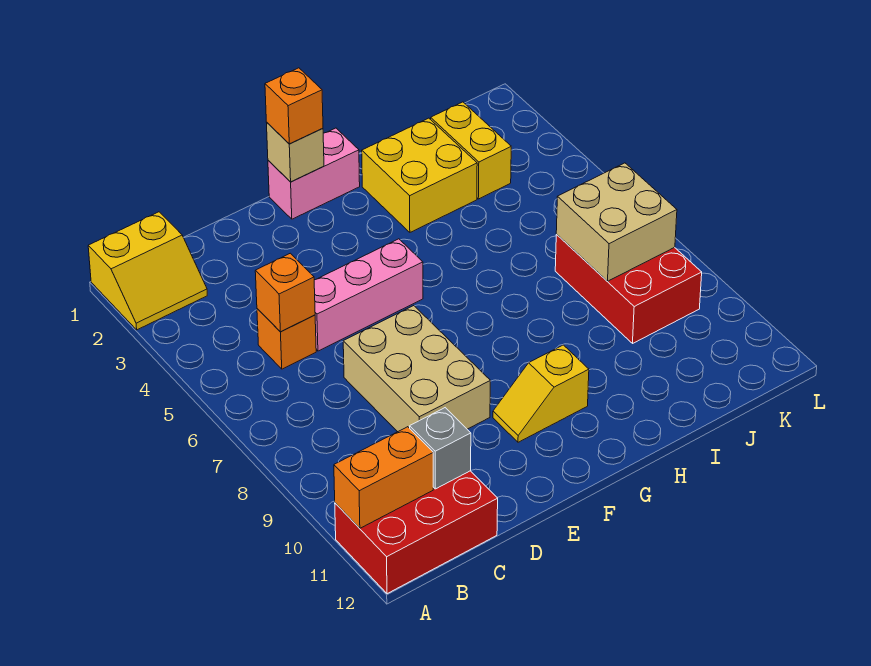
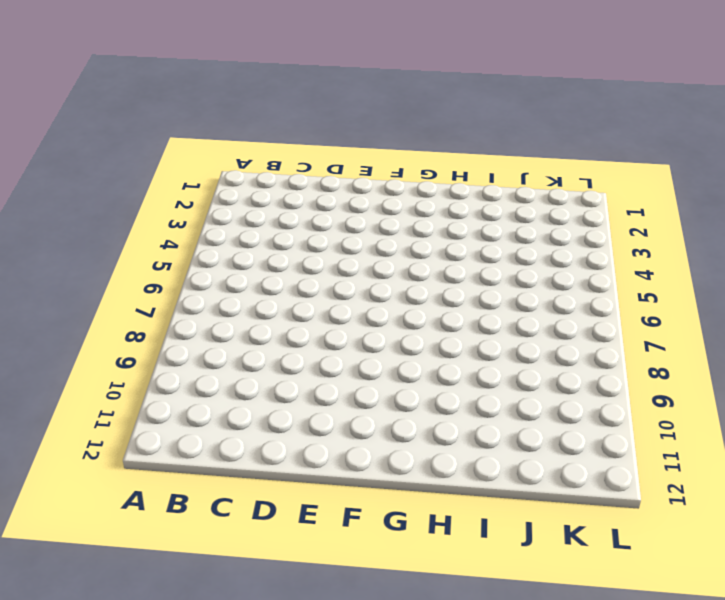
none -> yellow slope A1:B2 level 1 top 1
none -> red brick A11:C12 level 1
none -> orange brick C5 level 1

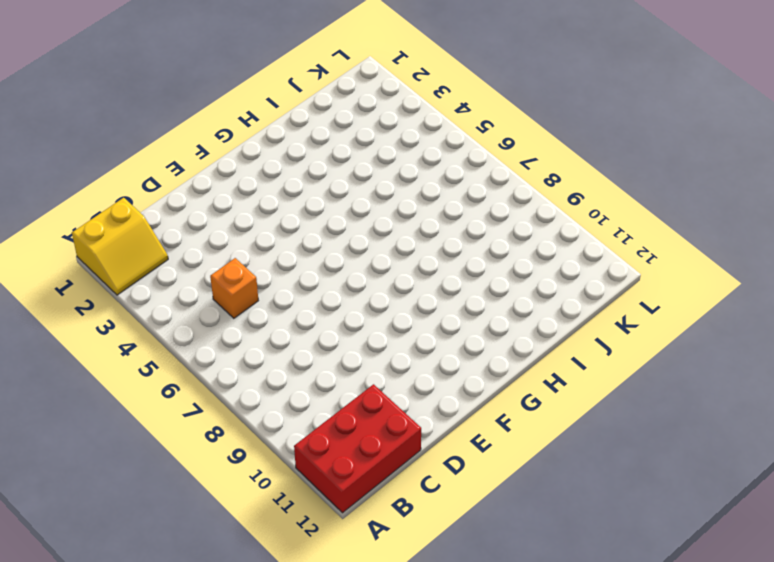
none -> pink brick D5:F5 level 1
none -> tan brick D7:E9 level 1
none -> pink brick F1:G1 level 1

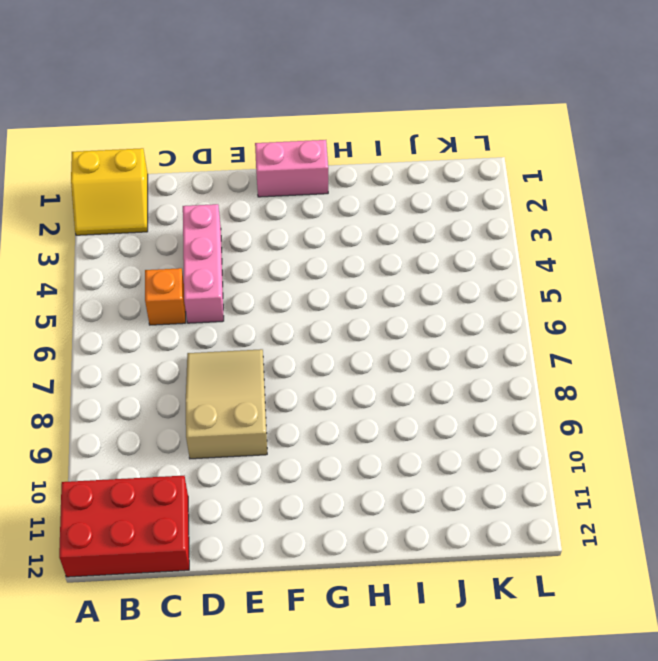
pink brick D3:D5 level 1 -> pink brick D5:F5 level 1
tan slope D7:E9 level 1 top 9 -> tan brick D7:E9 level 1
none -> yellow slope F10:G10 level 1 top G
none -> yellow brick H2:I3 level 1
none -> yellow brick J2:J3 level 1

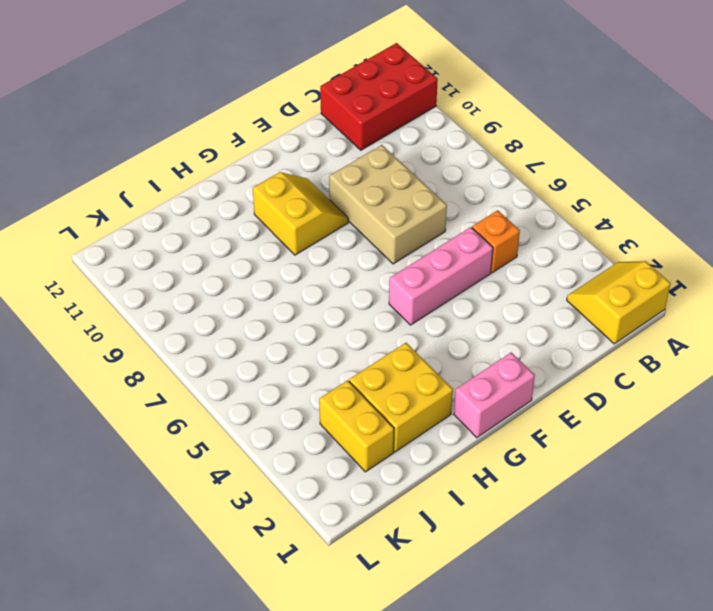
yellow slope F9:G10 level 1 top G -> yellow slope F10:G10 level 1 top G
none -> red brick J7:K9 level 1
none -> orange brick A11:B11 level 2
none -> orange brick C5 level 2

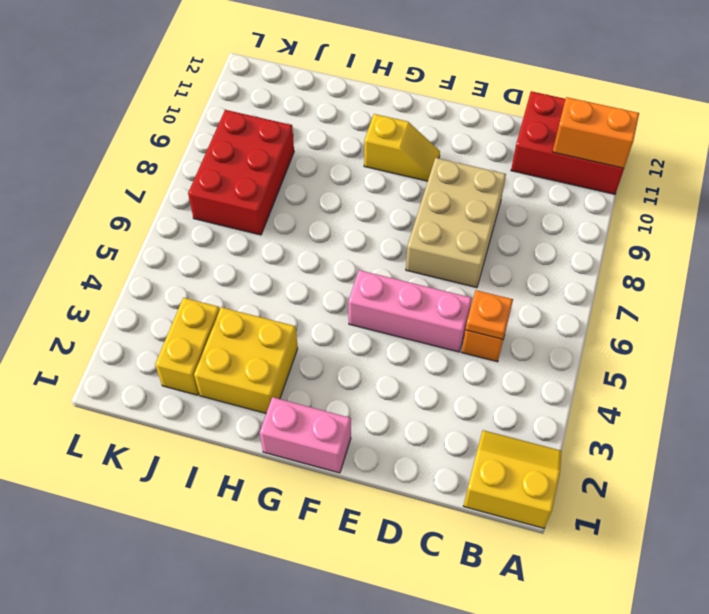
orange plate C5 level 2 -> orange brick C5 level 2
none -> grey brick C11 level 2
none -> tan brick F1 level 2
none -> tan brick J7:K8 level 2

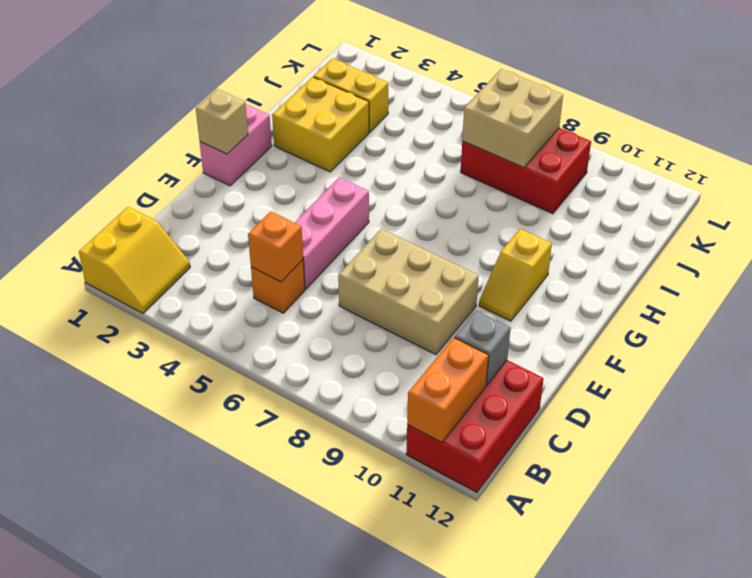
none -> orange brick F1 level 3

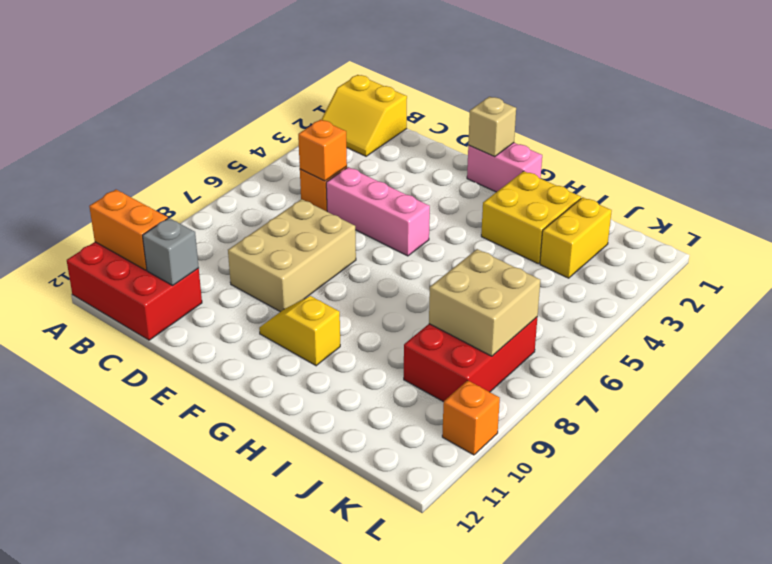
orange brick L10 level 1 -> orange brick F1 level 3

